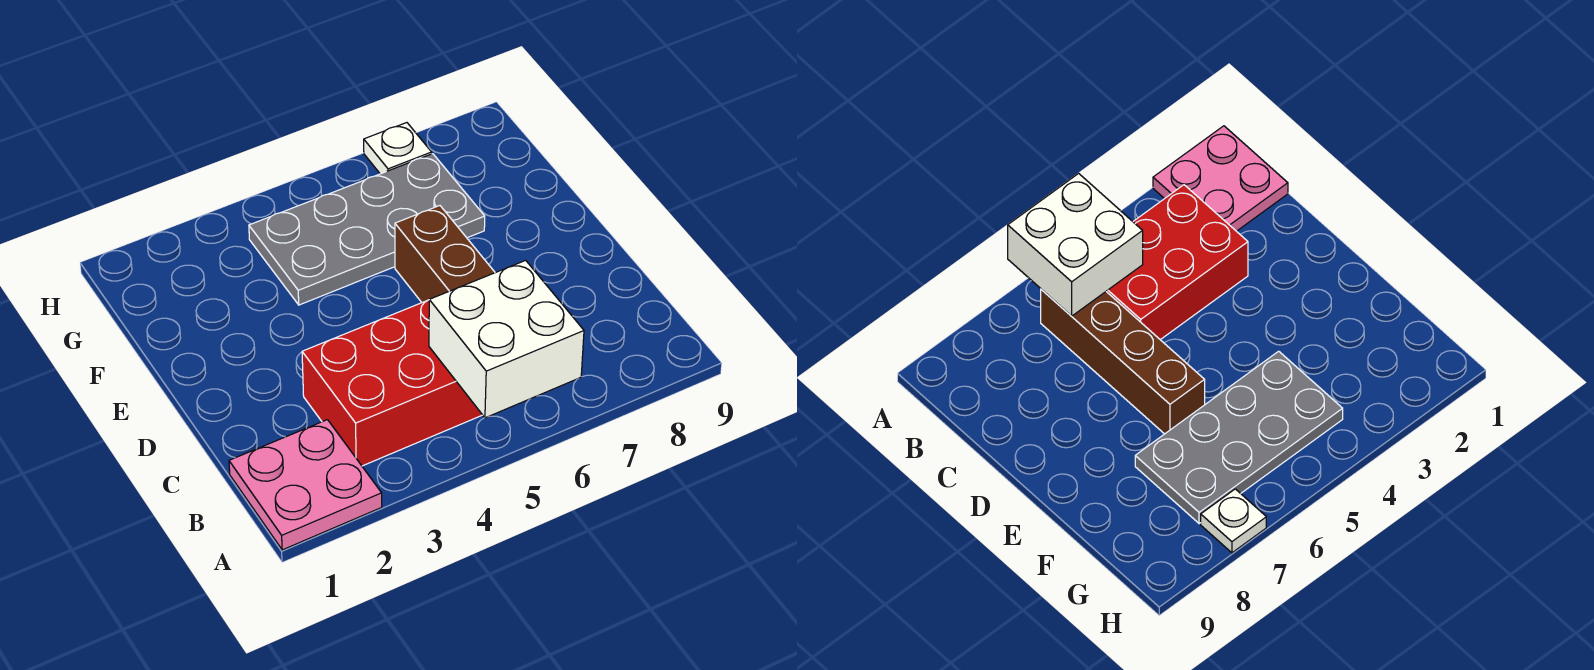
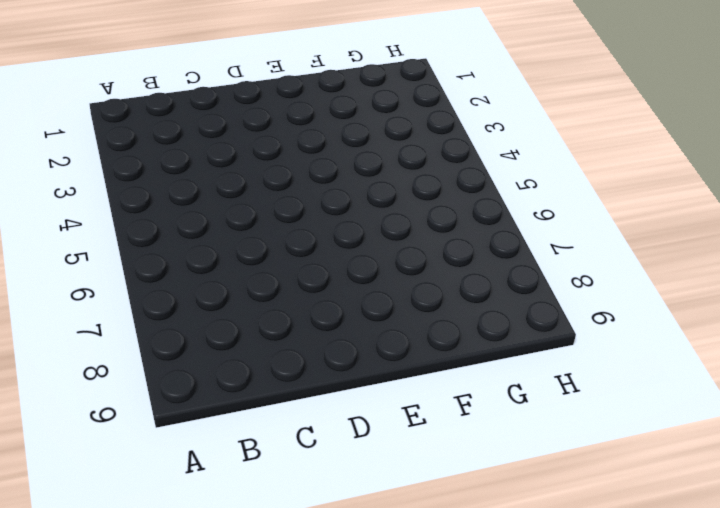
none -> pink plate A1:B2 level 1
none -> red brick B3:C5 level 1

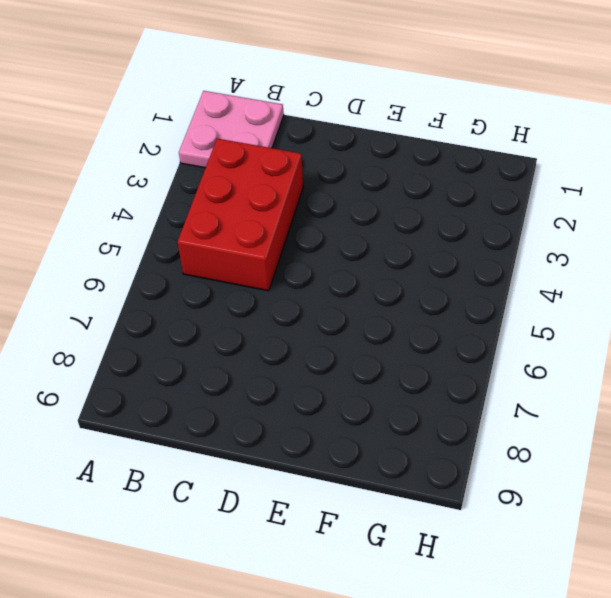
none -> brown brick B6:E6 level 1
none -> grey plate F4:G7 level 1

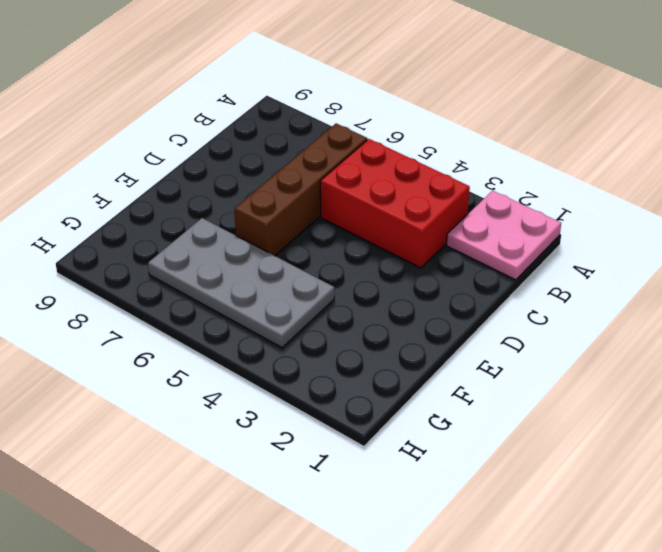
none -> white plate H7 level 1
none -> white brick A5:B6 level 2

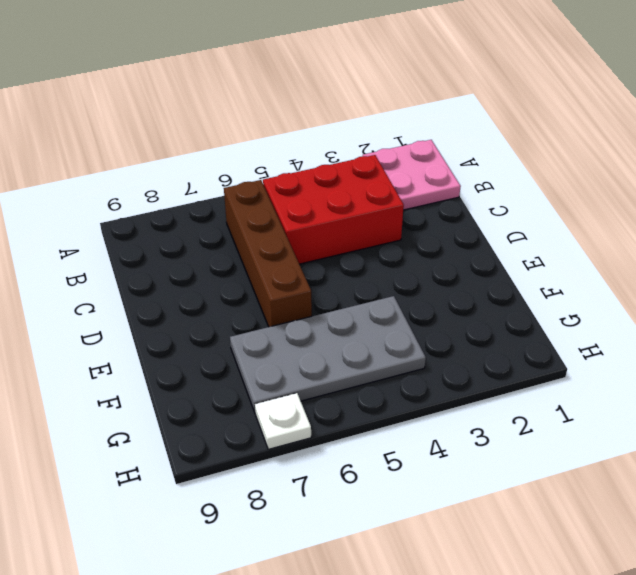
none -> white brick A5:B6 level 2

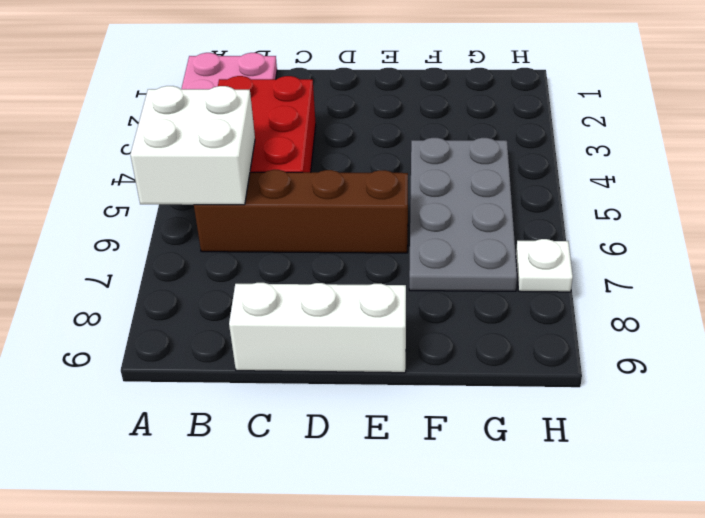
white brick C9:E9 level 1 -> none

